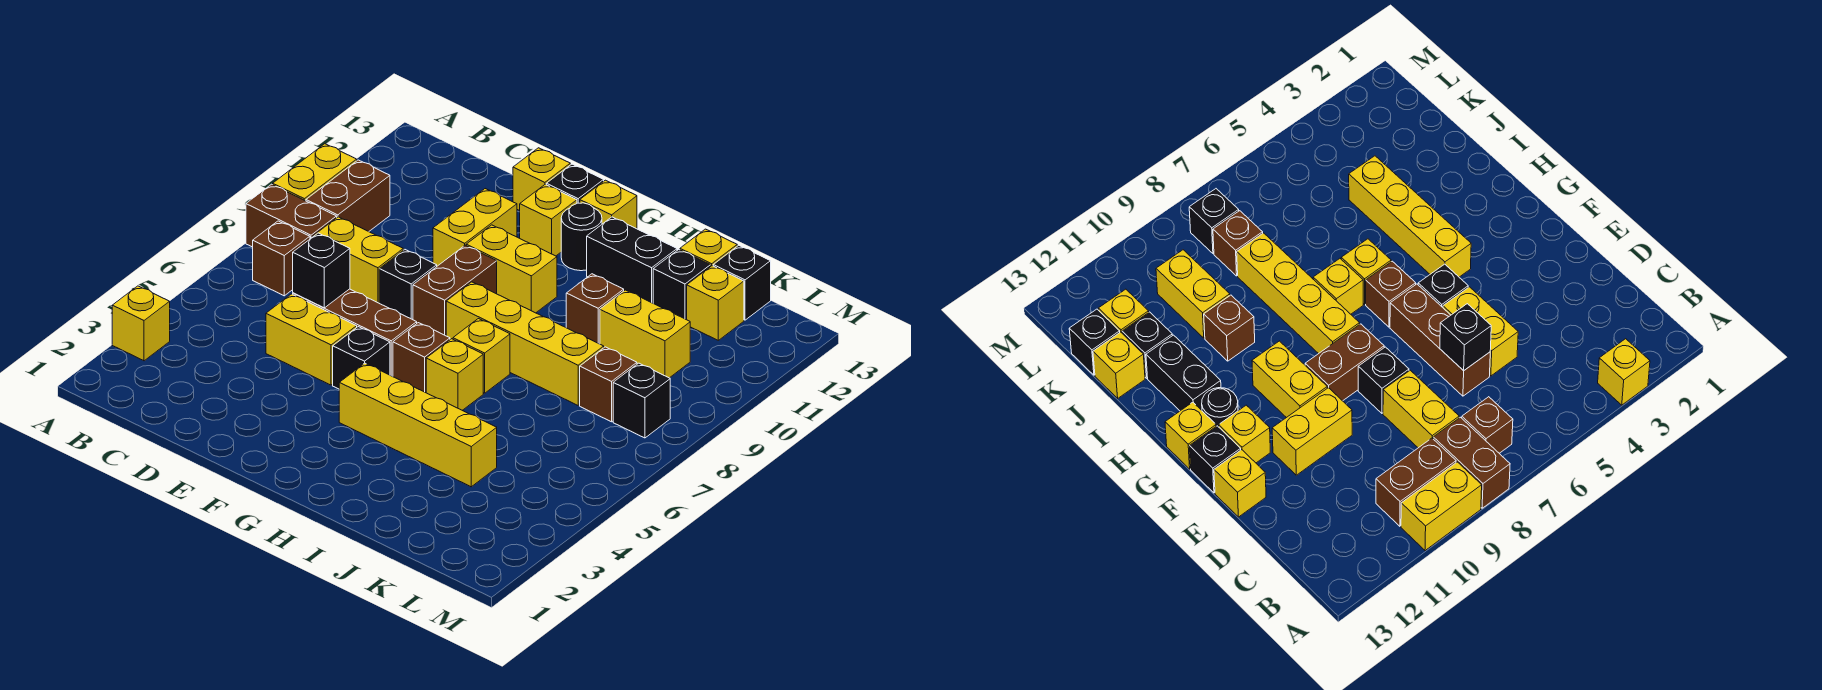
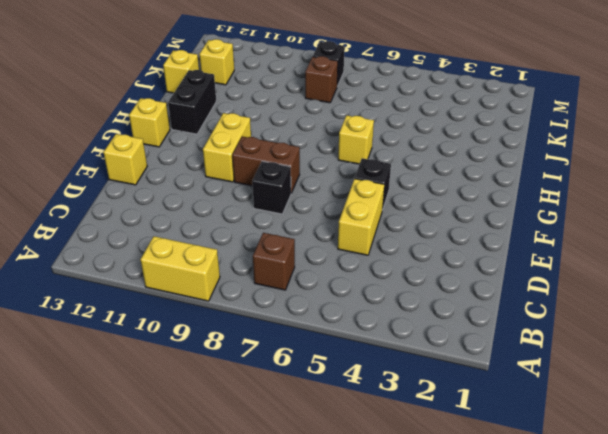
none -> yellow brick A3 level 1
none -> brown brick A8:B8 level 1
none -> brown brick B9:B10 level 1
none -> yellow brick C8:D8 level 1

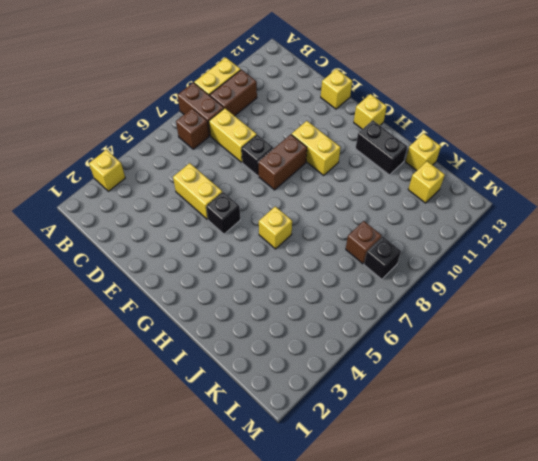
none -> brown brick D6:F6 level 1
none -> yellow brick E10:E11 level 1
none -> yellow brick F12 level 1
none -> black brick F13 level 1

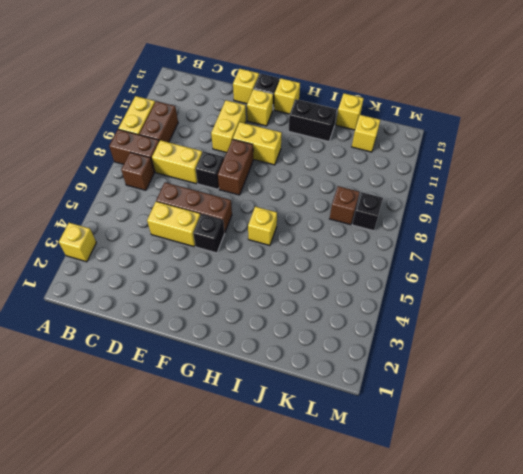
none -> yellow brick G4:J4 level 1
none -> brown brick G6 level 1
none -> yellow brick G8:J8 level 1
none -> black round brick G12 level 1

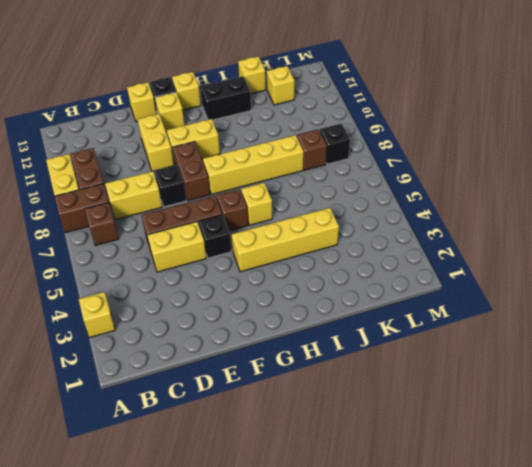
none -> black round brick G12 level 1
none -> yellow brick H7 level 1
none -> brown brick I10 level 1
none -> yellow brick J10:K10 level 1

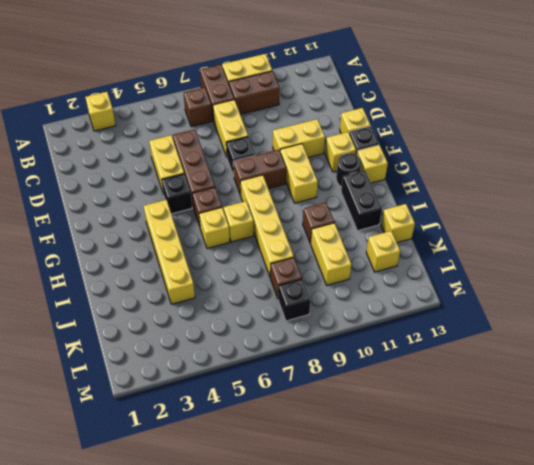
none -> black brick J12 level 1
none -> black brick K13 level 1
none -> black brick D6 level 2

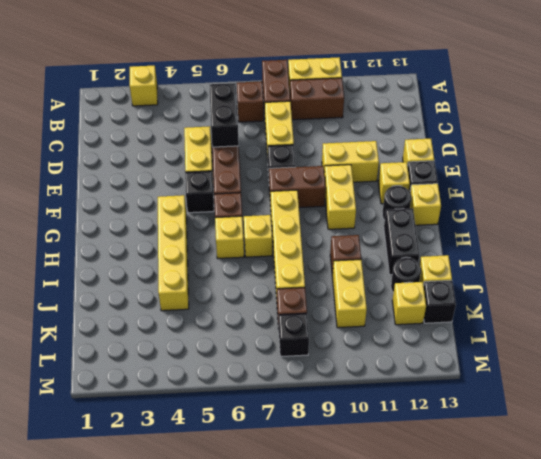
black brick C6:D6 level 2 -> black brick D6 level 2
black round brick J12 level 1 -> black brick J12 level 1

